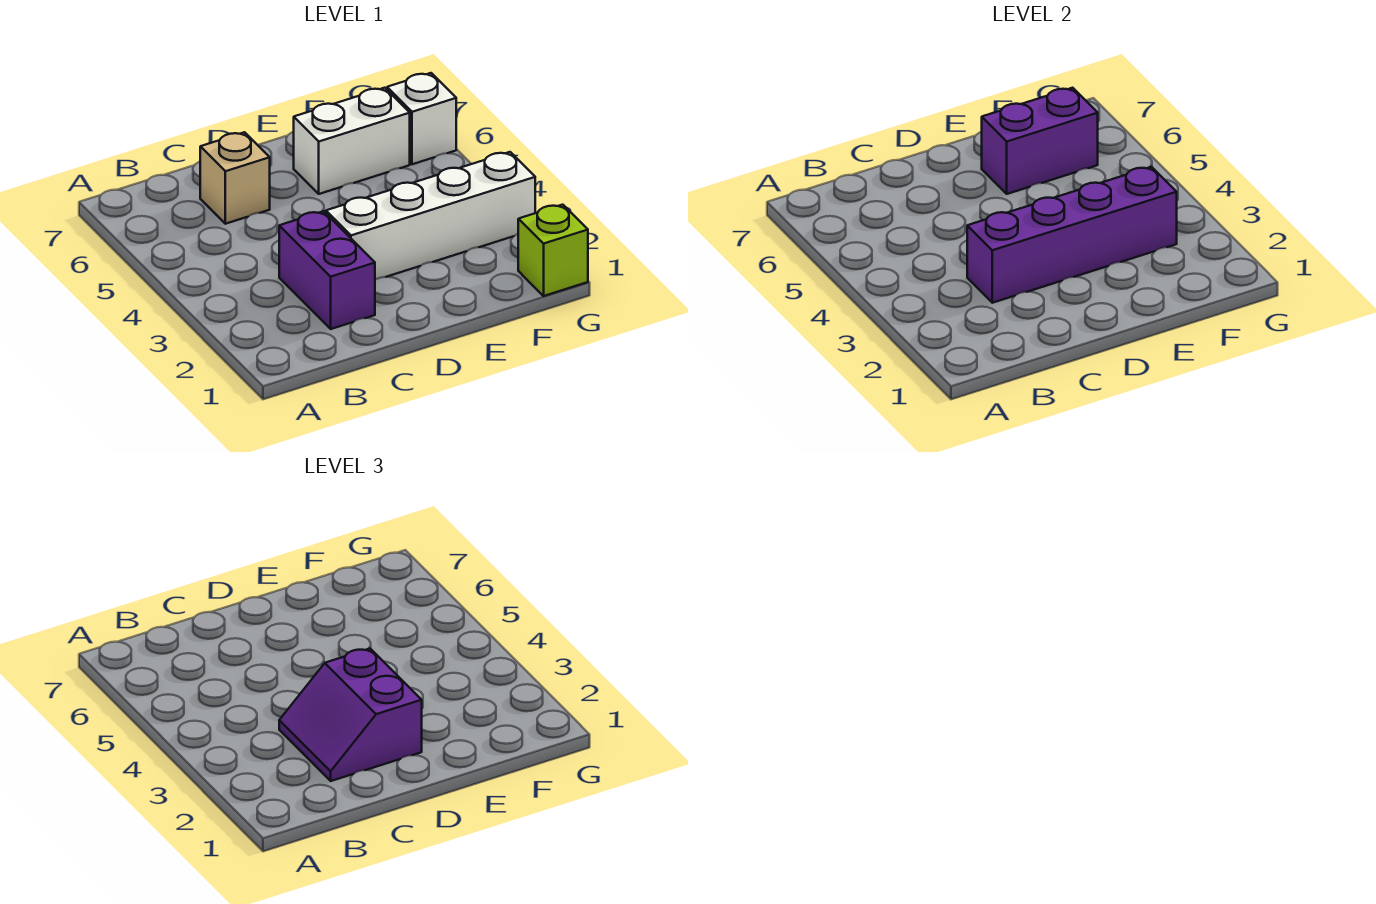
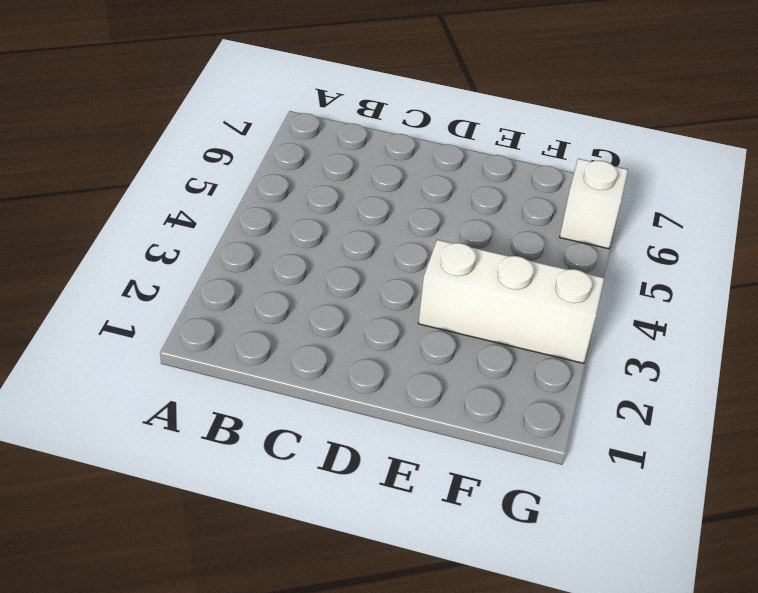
white brick E3:G3 level 1 -> white brick D3:G3 level 1
none -> purple brick C2:C3 level 1
none -> tan brick C6 level 1

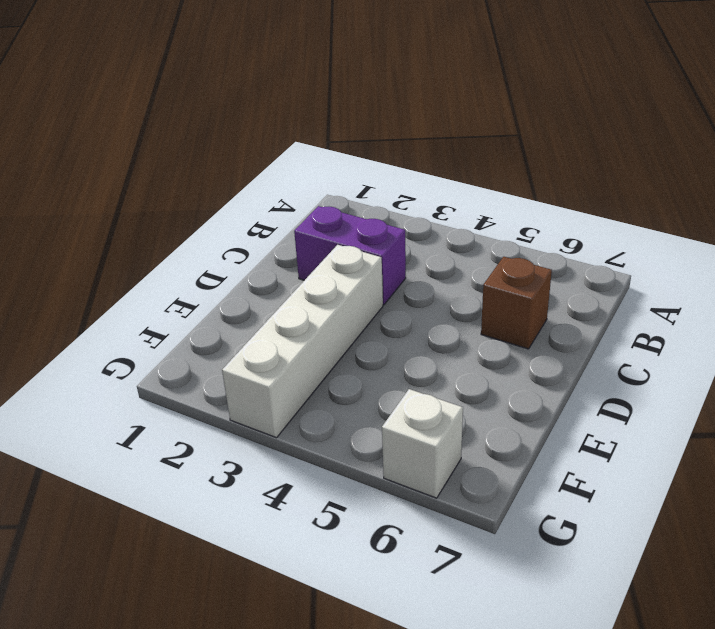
brown brick C6 level 1 -> tan brick C6 level 1
none -> white brick E6:F6 level 1
none -> lime brick G1 level 1

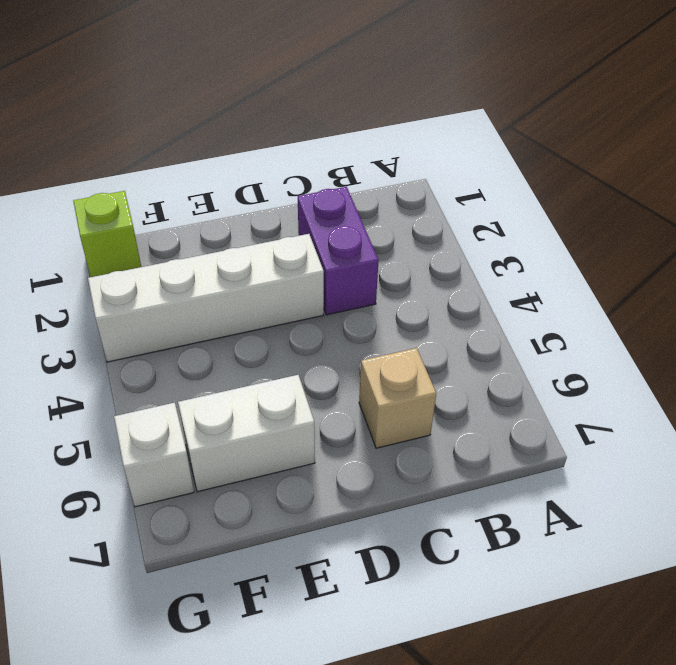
none -> purple brick C3:F3 level 2
none -> purple brick E6:F6 level 2

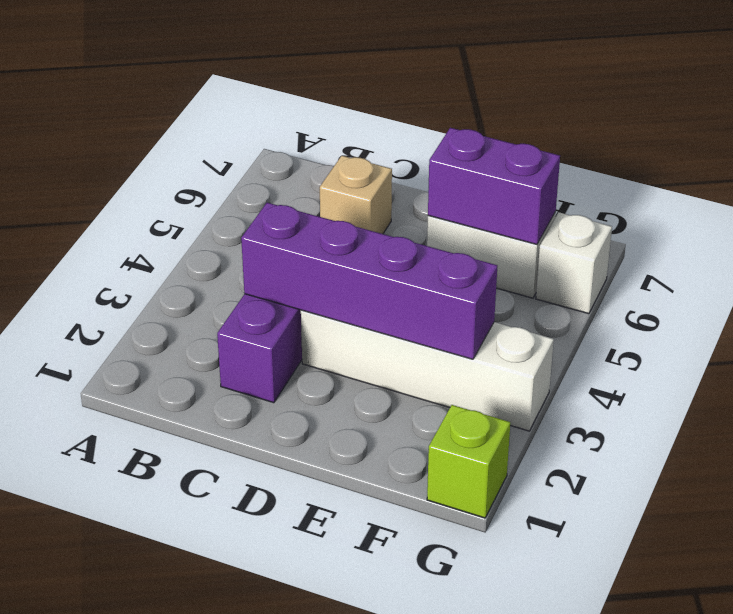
none -> purple slope C2:D3 level 3 top D

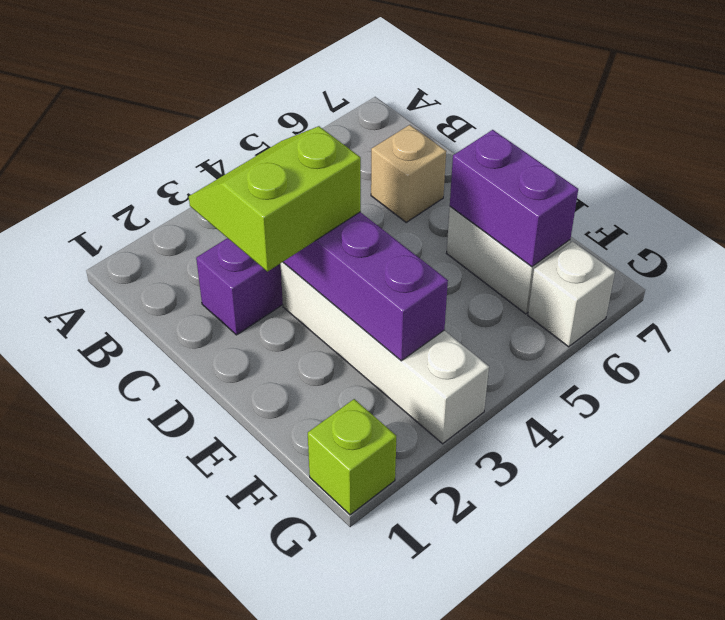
lime slope C2:D3 level 3 top D -> purple slope C2:D3 level 3 top D

